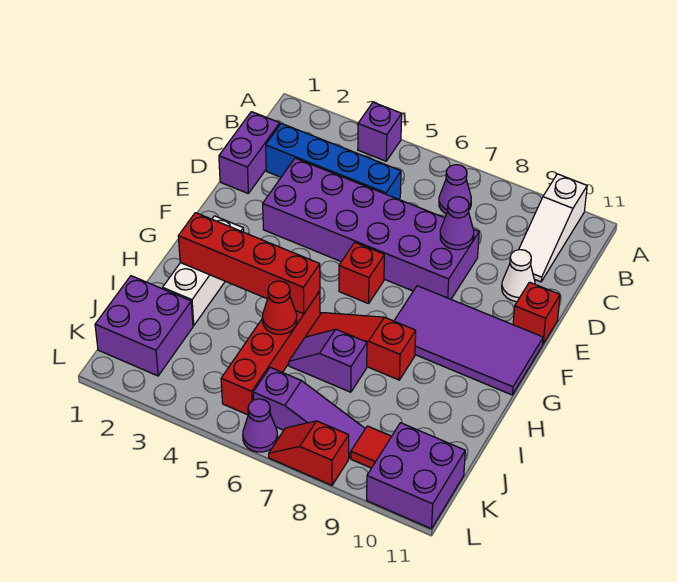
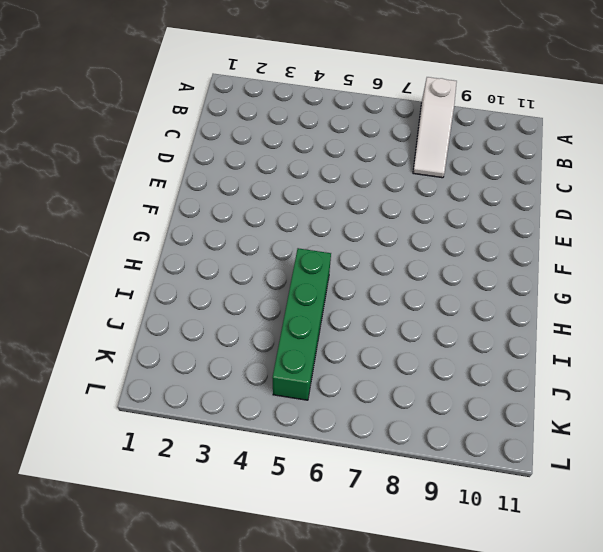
white slope A8:C8 level 1 top A -> white slope A10:C10 level 1 top A
green brick H5:K5 level 1 -> red brick H5:K5 level 1
none -> purple brick A4 level 1
none -> purple cone B7 level 1
none -> purple brick C1:D1 level 1

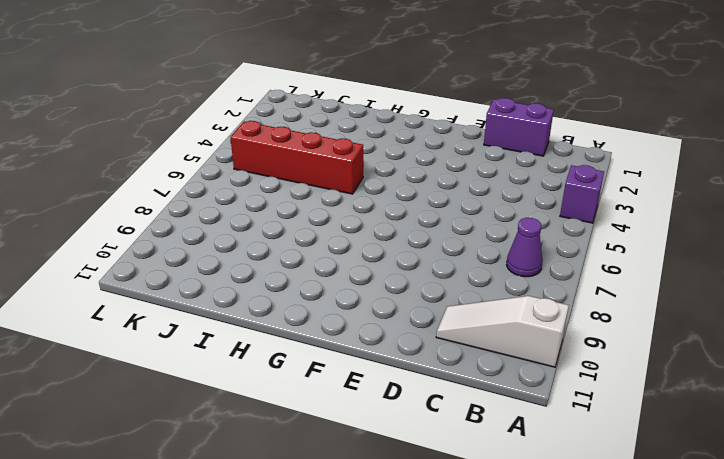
none -> blue brick C2:C5 level 1
none -> purple brick D3:E8 level 1
none -> white cone D10 level 1

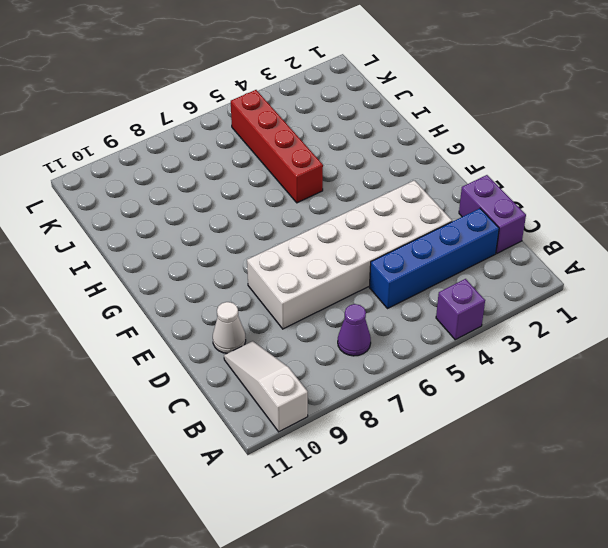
white brick D3:E8 level 1 -> purple brick D3:E8 level 1
none -> red brick E11 level 1
none -> red brick F6 level 1
none -> purple tile F8:G11 level 1

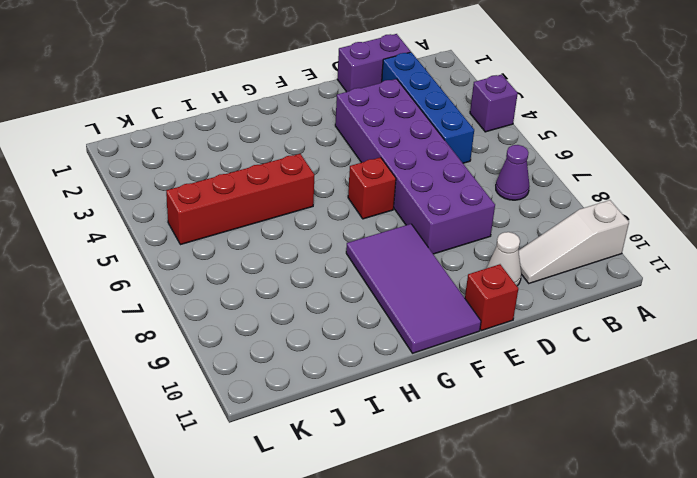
none -> white brick G2:I2 level 1
none -> red slope H6:H8 level 1 top 8
none -> purple slope I6:I7 level 1 top 7

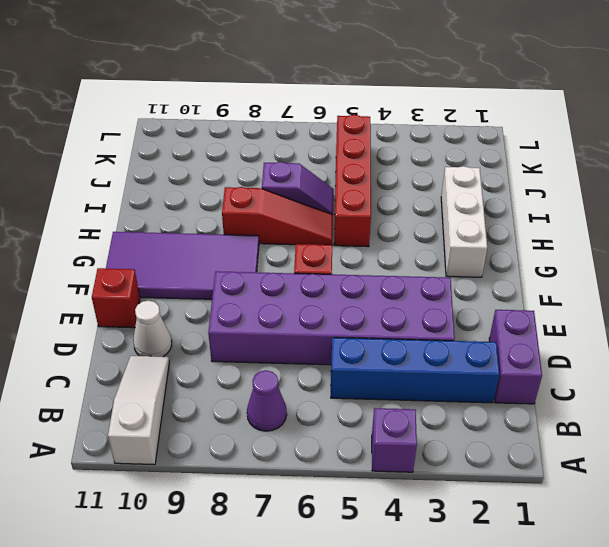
none -> purple brick J1:K2 level 1
none -> purple slope K6:K8 level 1 top 6
none -> red tile K9 level 1

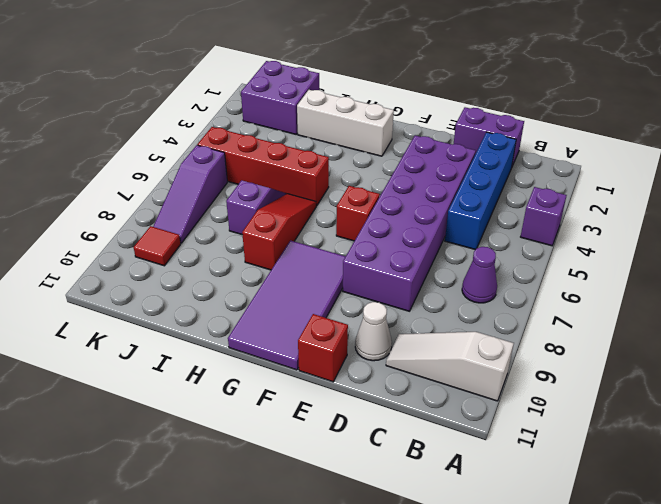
none -> purple brick K10:L11 level 1
none -> purple cone L6 level 1
none -> red slope L7:L8 level 1 top 8

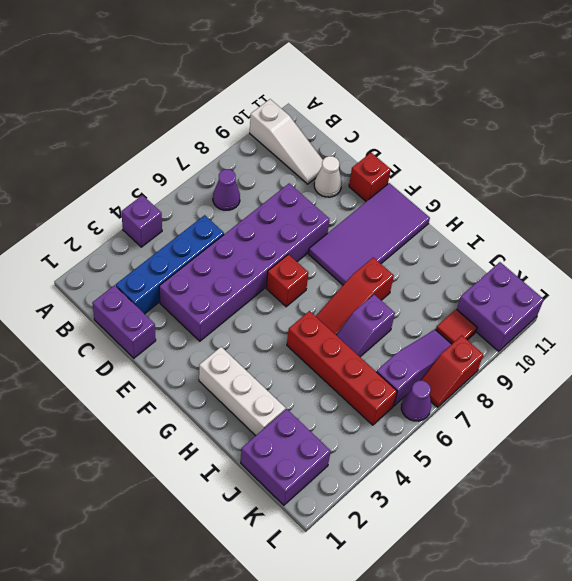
none -> purple cone D8 level 2
none -> red brick H2:H5 level 2
none -> red cone I5 level 2

